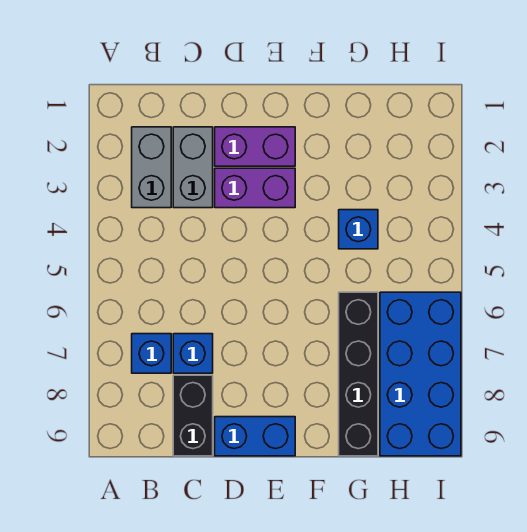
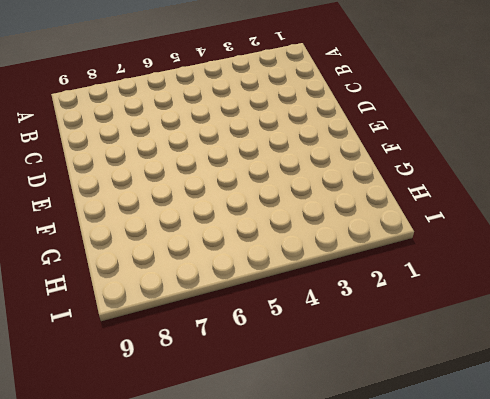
none -> grey brick B2:B3 level 1
none -> blue brick B7 level 1

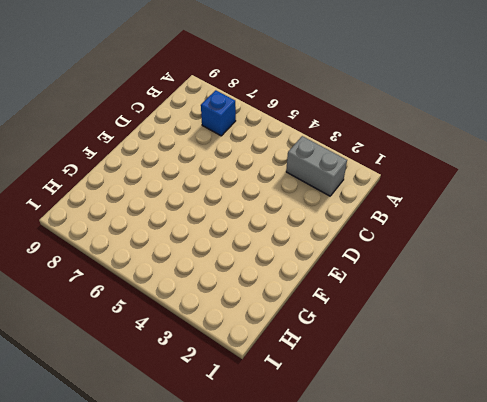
none -> grey brick C2:C3 level 1
none -> blue brick C7 level 1

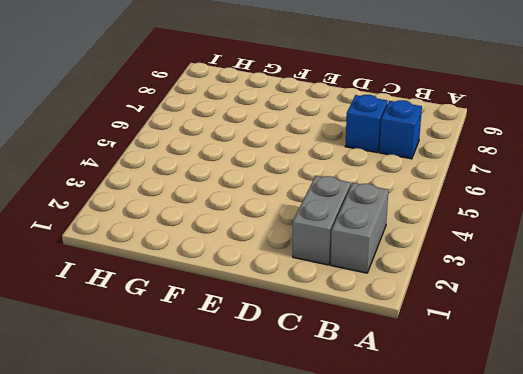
none -> black brick C8:C9 level 1
none -> purple brick D2:E2 level 1

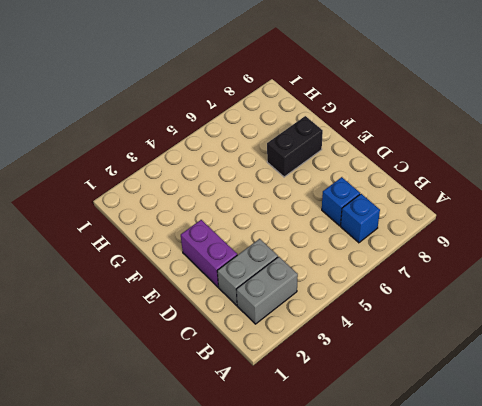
black brick F7:F8 level 1 -> black brick C8:C9 level 1
none -> purple brick D3:E3 level 1
none -> blue brick D9:E9 level 1

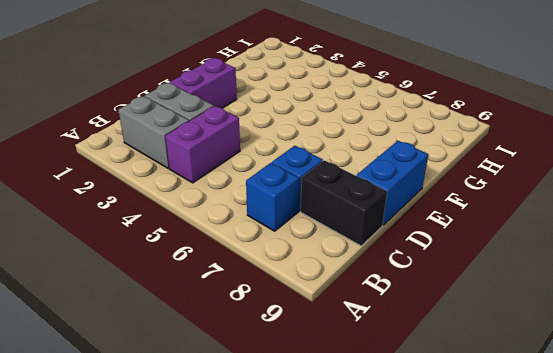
purple brick B4:C4 level 1 -> purple brick D3:E3 level 1
none -> blue brick G4 level 1
none -> black brick G6:G9 level 1

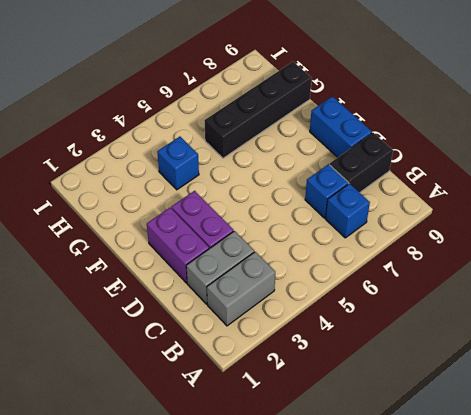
none -> blue brick H6:I9 level 1

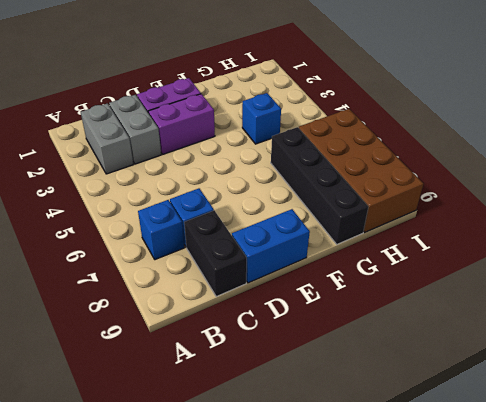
brown brick H6:I9 level 1 -> blue brick H6:I9 level 1

